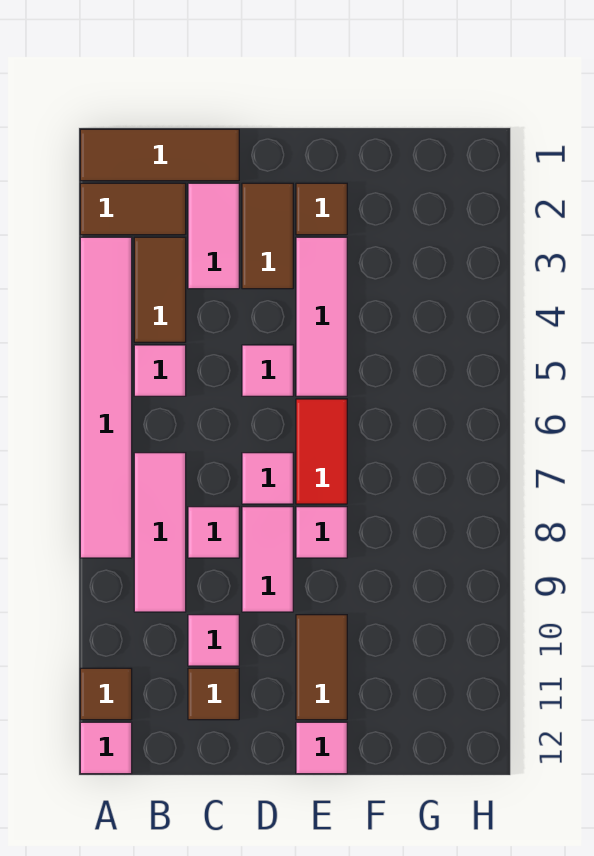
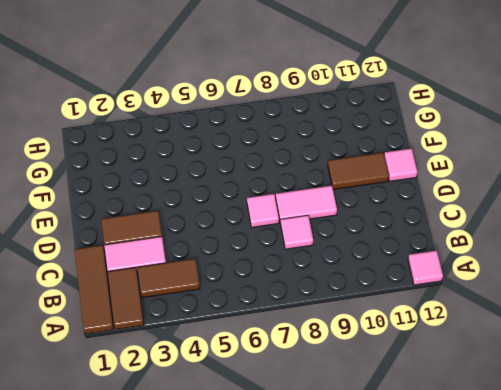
none -> pink tile A3:A8 level 1
none -> brown tile A11 level 1
none -> pink tile B5 level 1

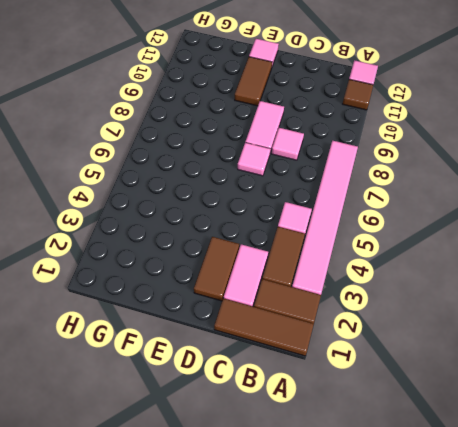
none -> pink tile B7:B9 level 1
none -> pink tile C10 level 1
none -> brown tile C11 level 1

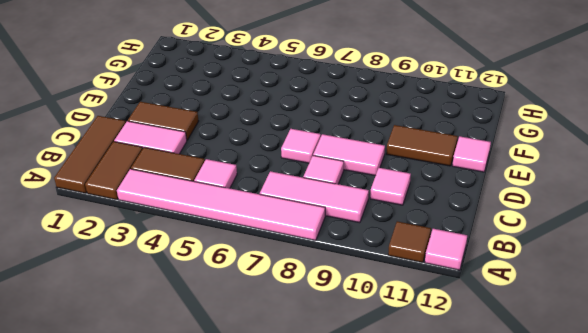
none -> brown tile C11 level 1
none -> pink tile D5 level 1
none -> brown tile E2 level 1

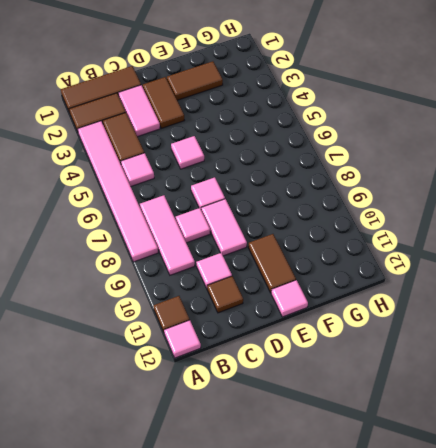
brown tile E2:F2 level 1 -> brown tile E2 level 1
none -> pink tile E3:E5 level 1
none -> red tile E6:E7 level 1
none -> pink tile E8 level 1

